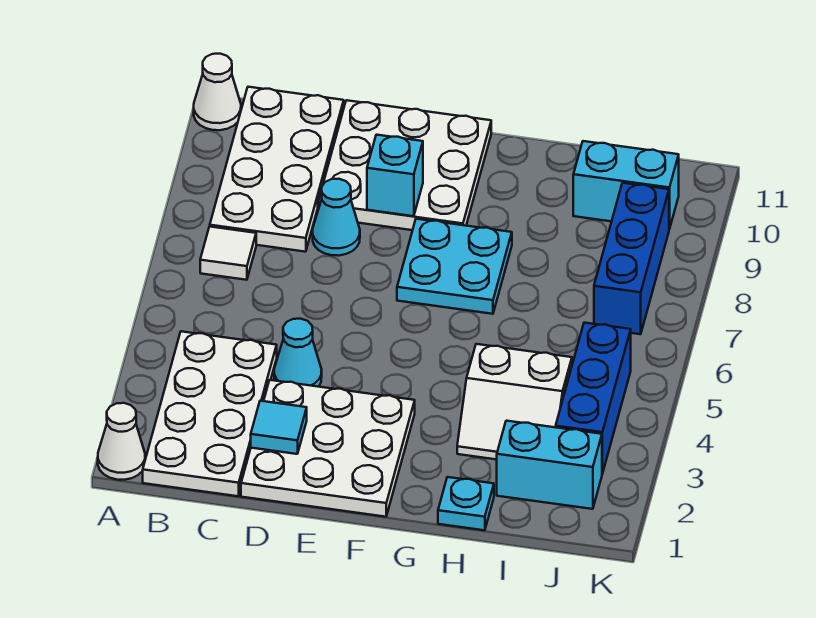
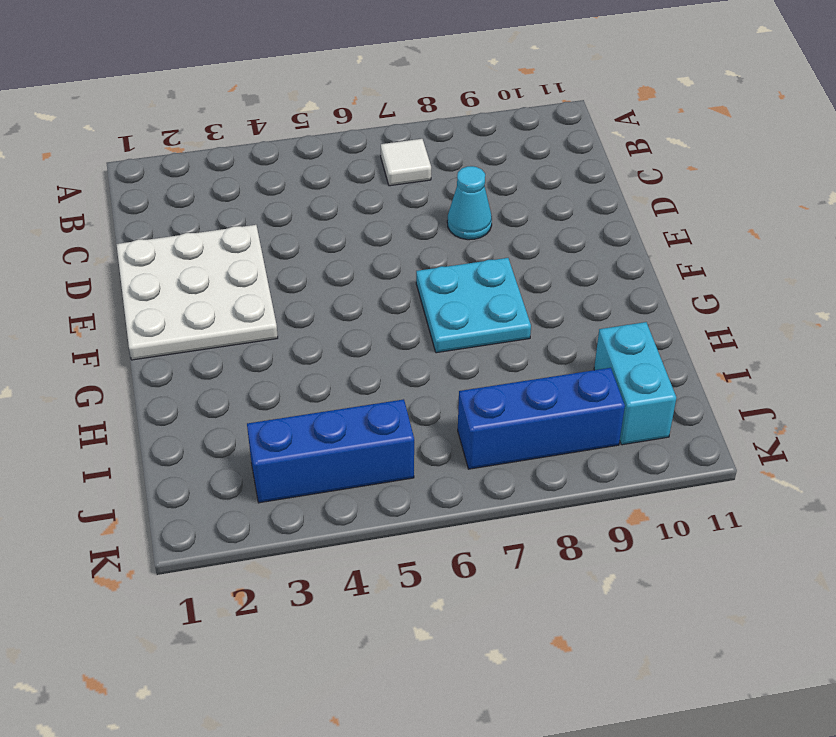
none -> white cone A1 level 1
none -> white cone A11 level 1
none -> white plate B1:C4 level 1

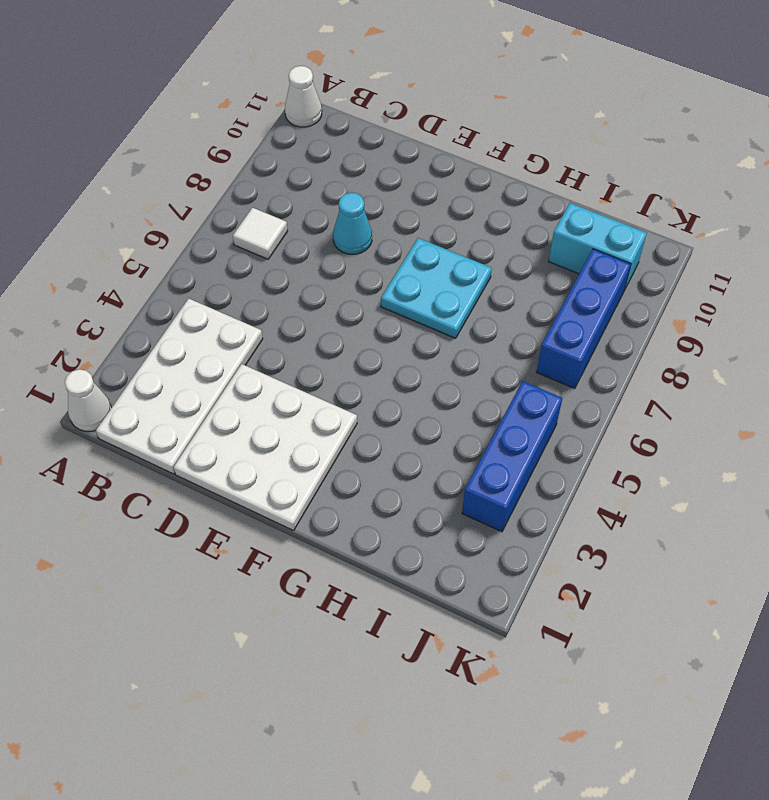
none -> white plate B8:C11 level 1
none -> cyan cone D4 level 1
none -> white plate D9:F11 level 1

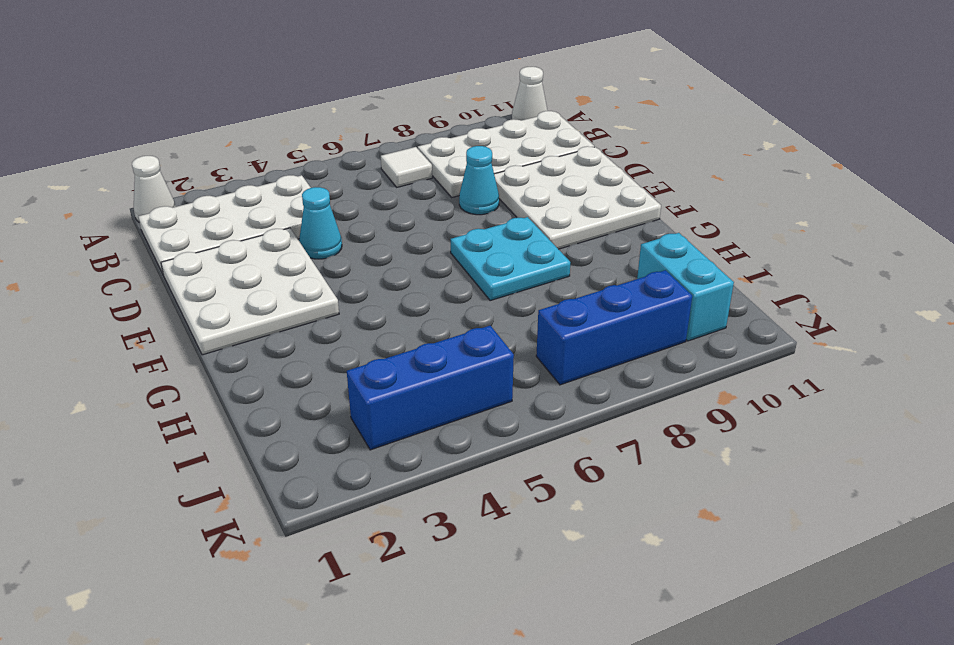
none -> cyan plate H1 level 1
none -> white slope H3:I4 level 1 top 4
none -> cyan brick I2:J2 level 1

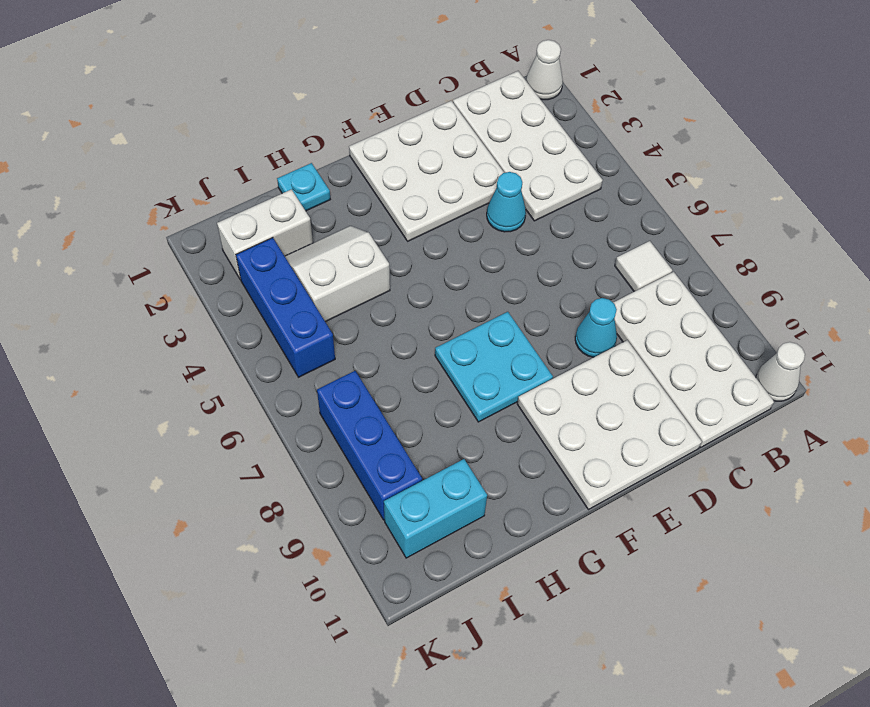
white brick I2:J2 level 1 -> cyan brick I2:J2 level 1
none -> cyan tile D2 level 2
none -> cyan brick E9 level 2

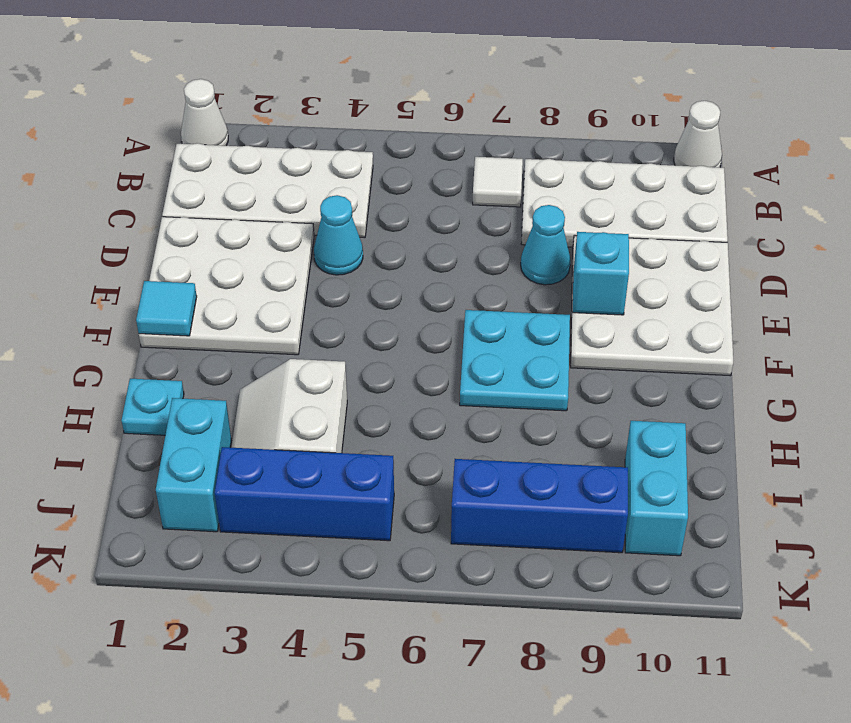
cyan tile F1 level 2 -> cyan tile D2 level 2

